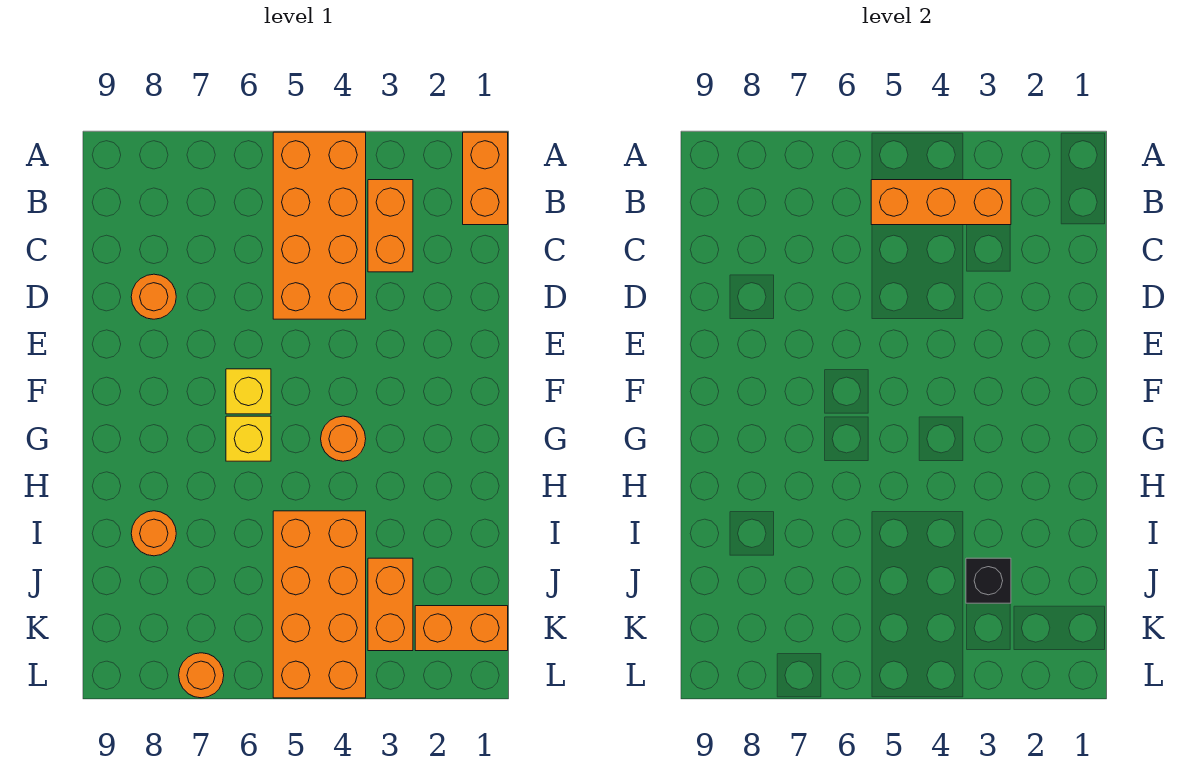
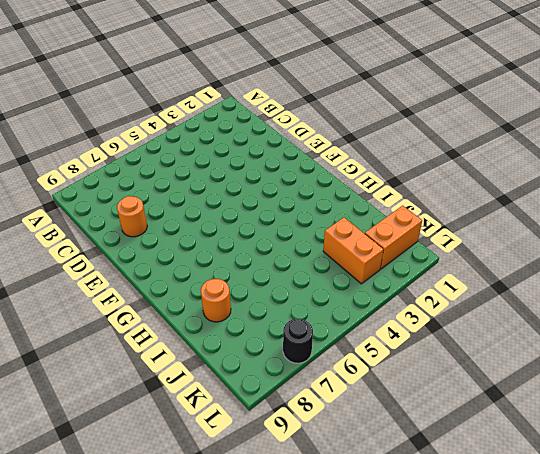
black round brick L7 level 1 -> orange round brick L7 level 1
none -> orange brick A1:B1 level 1
none -> orange brick A4:D5 level 1
none -> orange brick B3:C3 level 1

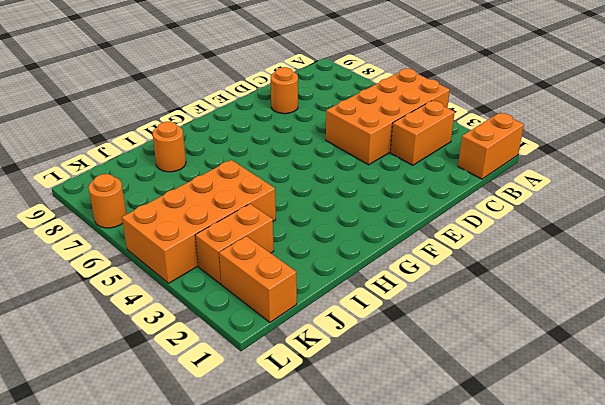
none -> yellow brick F6 level 1
none -> orange round brick G4 level 1
none -> yellow brick G6 level 1

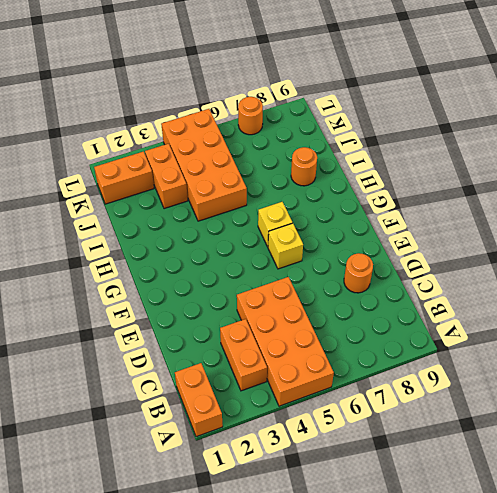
none -> orange round brick G4 level 1
none -> orange brick B3:B5 level 2
none -> black brick J3 level 2

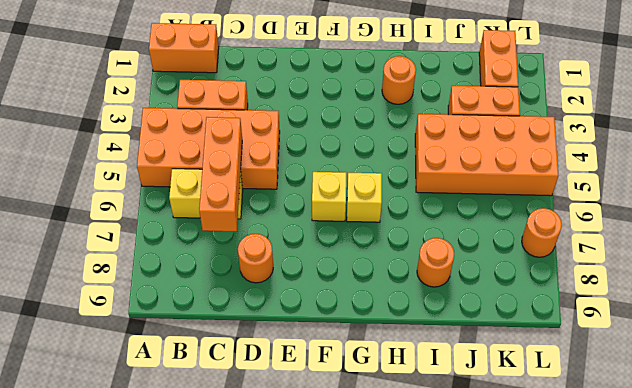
yellow brick B6:C6 level 1 -> none
orange brick C5:C7 level 2 -> orange brick B3:B5 level 2
orange round brick H2 level 1 -> orange round brick G4 level 1
none -> black brick J3 level 2

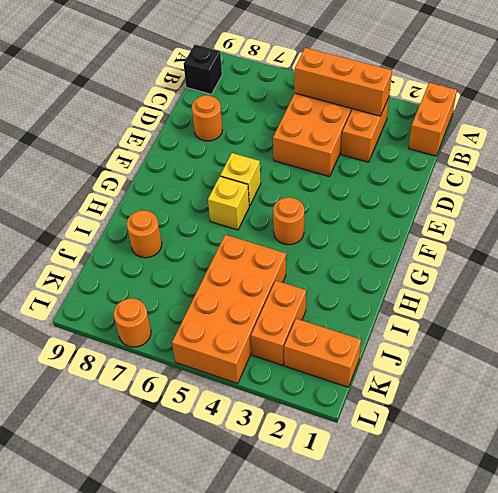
black brick B9 level 1 -> black brick J3 level 2

